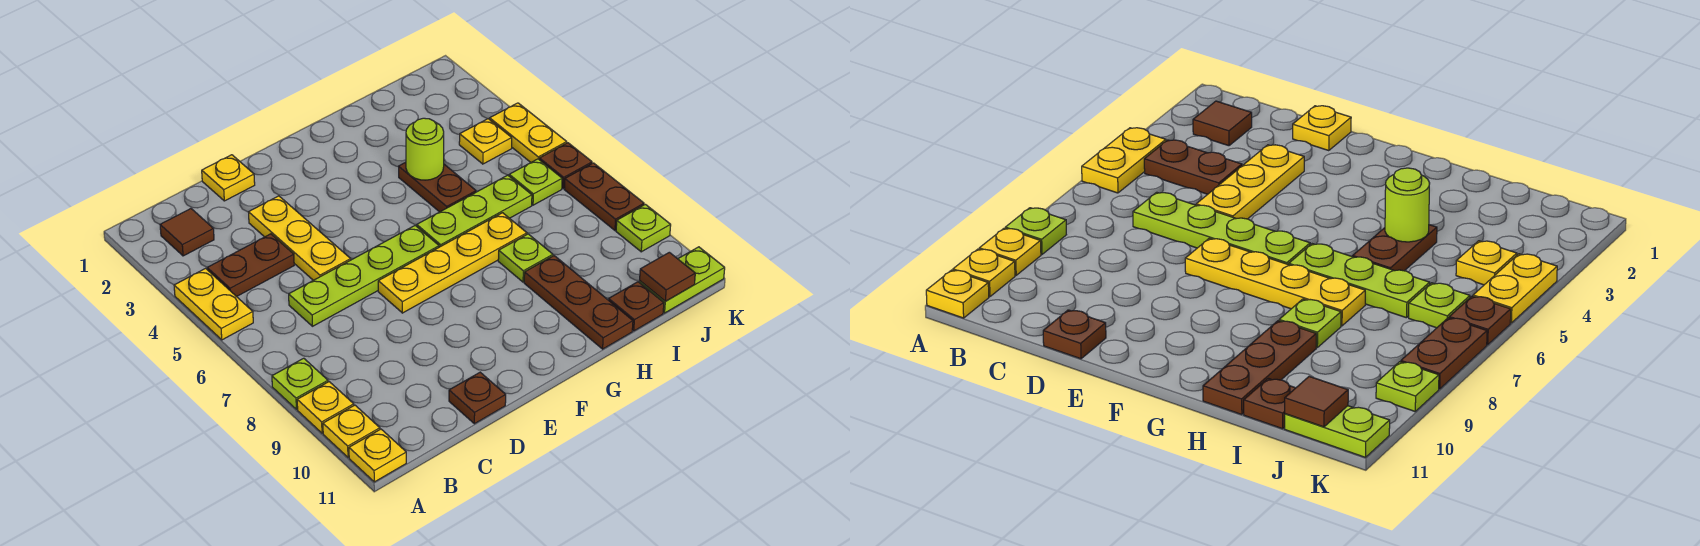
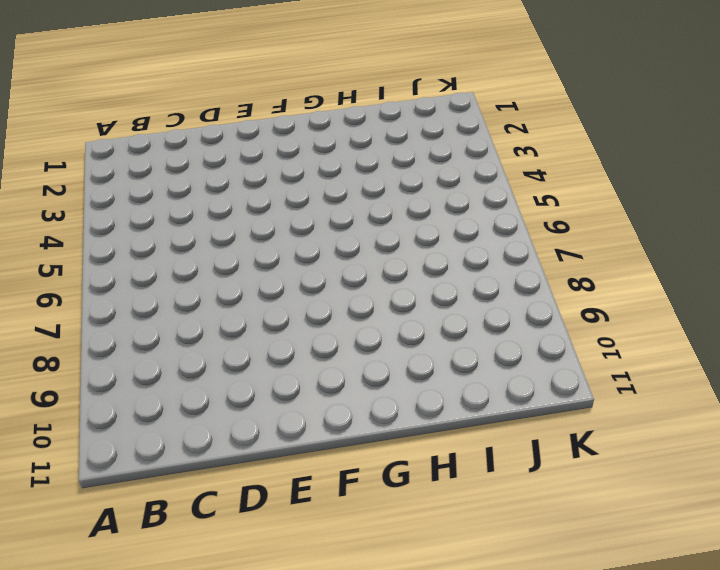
none -> yellow plate A4:A5 level 1
none -> lime plate A8 level 1
none -> yellow plate A9 level 1

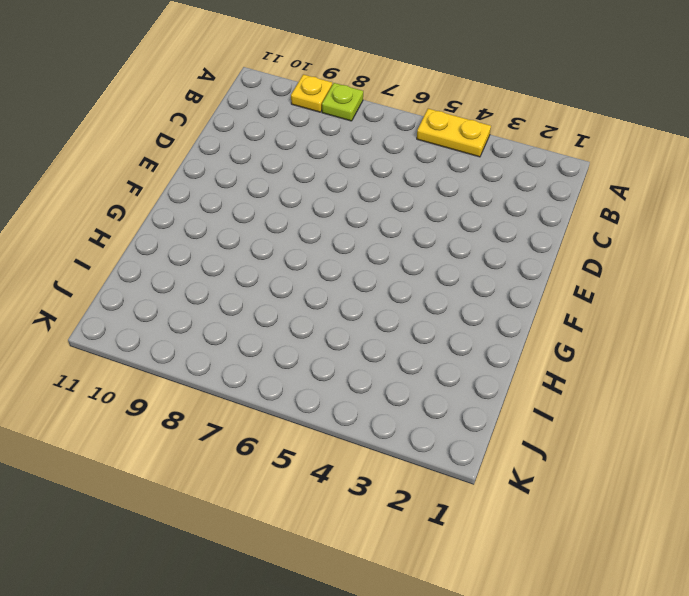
none -> yellow plate A10 level 1
none -> yellow plate A11 level 1
none -> brown tile B2 level 1

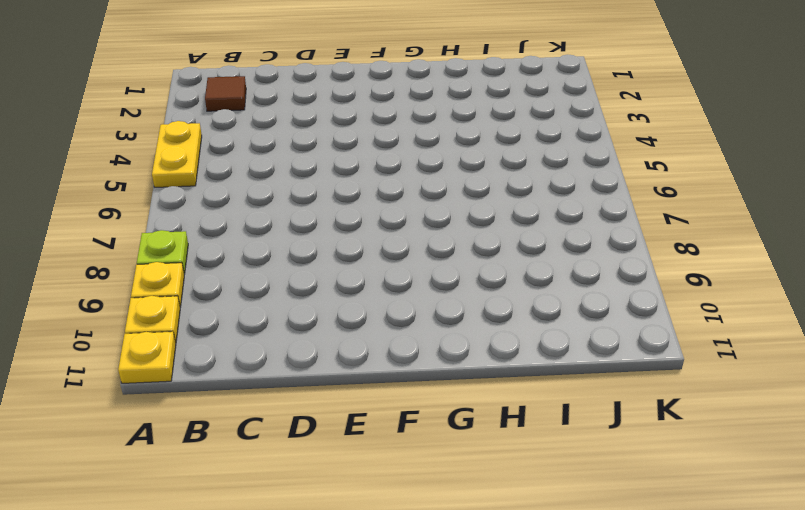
none -> brown plate B4:C4 level 1
none -> lime plate C6:F6 level 1
none -> yellow plate D1 level 1

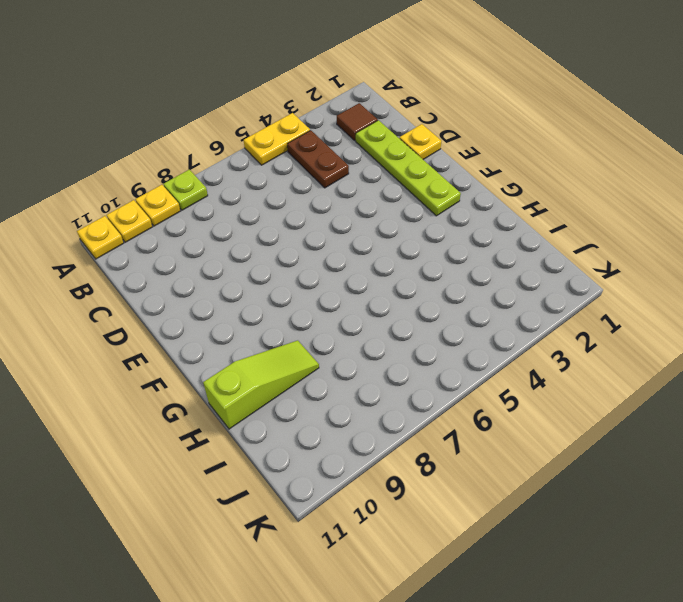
lime plate C2:F2 level 1 -> lime plate C6:F6 level 1
lime slope H9:H11 level 1 top 11 -> brown plate H9:H11 level 1
none -> yellow plate D3:D5 level 1
none -> brown plate D11 level 1
none -> yellow plate E7:H7 level 1

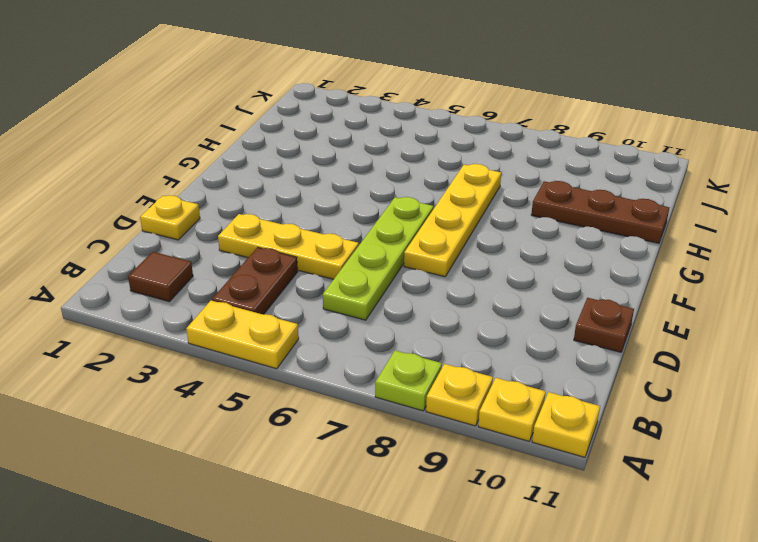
none -> lime plate G6:I6 level 1
none -> brown plate H4:H5 level 1
none -> lime plate H8 level 1

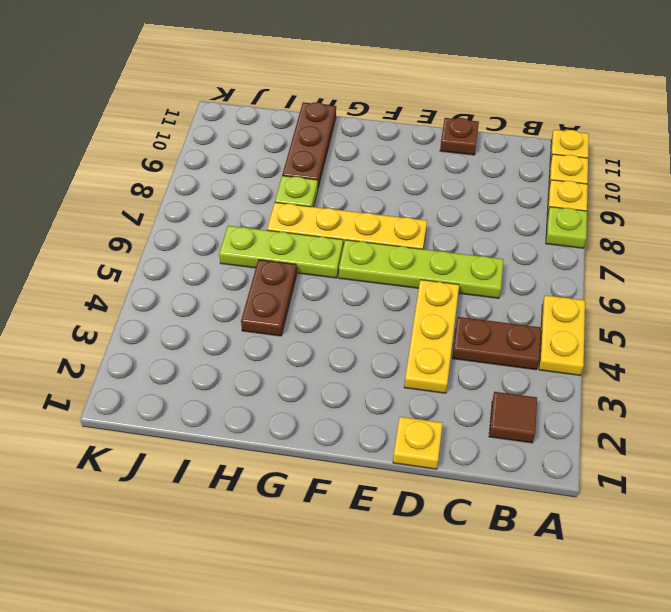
none -> brown plate I11 level 1
none -> yellow plate J4 level 1
none -> lime plate J6 level 1

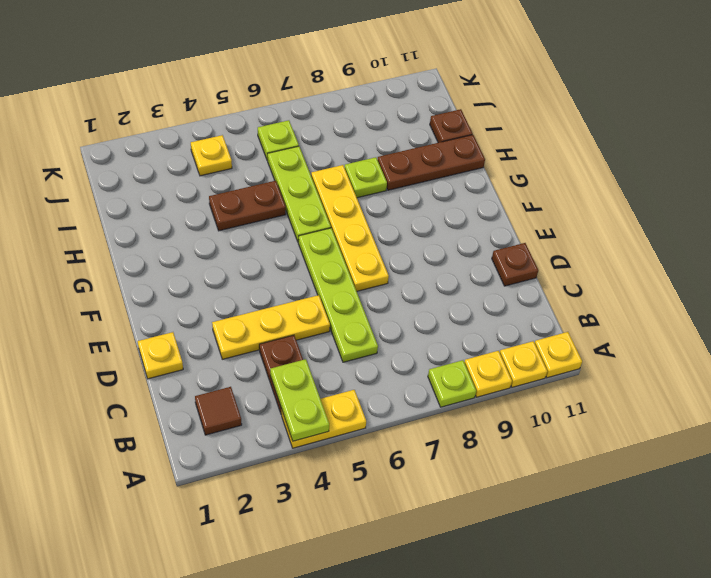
lime plate A4:B4 level 2 -> lime plate J11:K11 level 1
none -> yellow plate K4:K5 level 1
none -> brown plate K6 level 1
none -> brown plate K7:K8 level 1

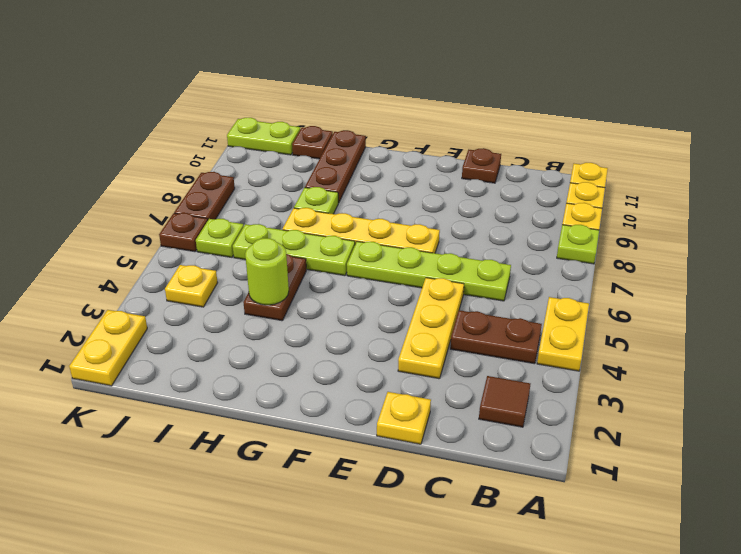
yellow plate K1:K2 level 1 -> yellow plate K4:K5 level 1
none -> lime plate K9 level 1
none -> brown tile J11 level 2

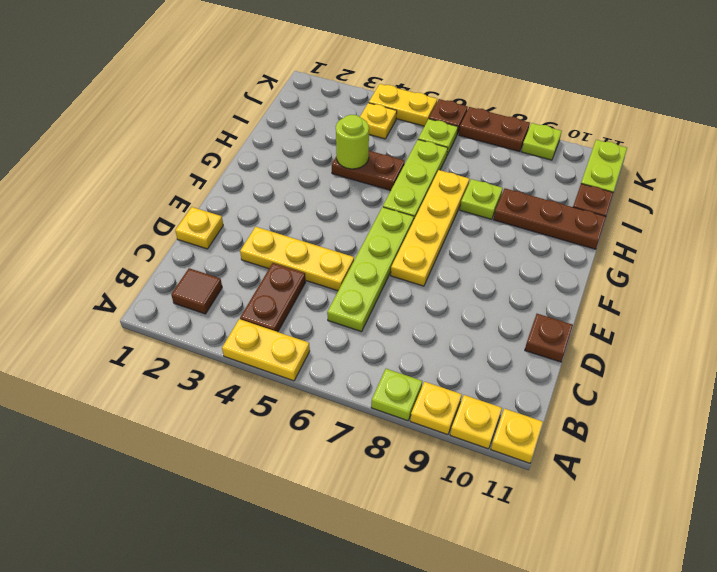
none -> brown tile J11 level 2

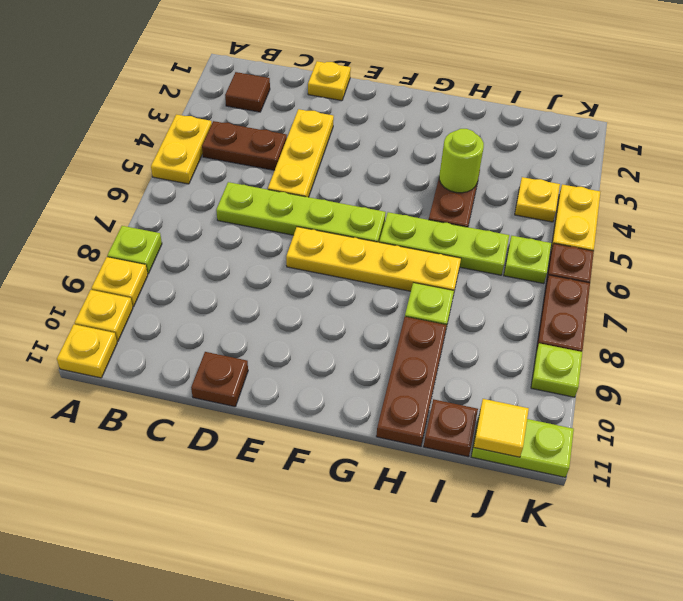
yellow tile J11 level 2 -> brown tile J11 level 2

